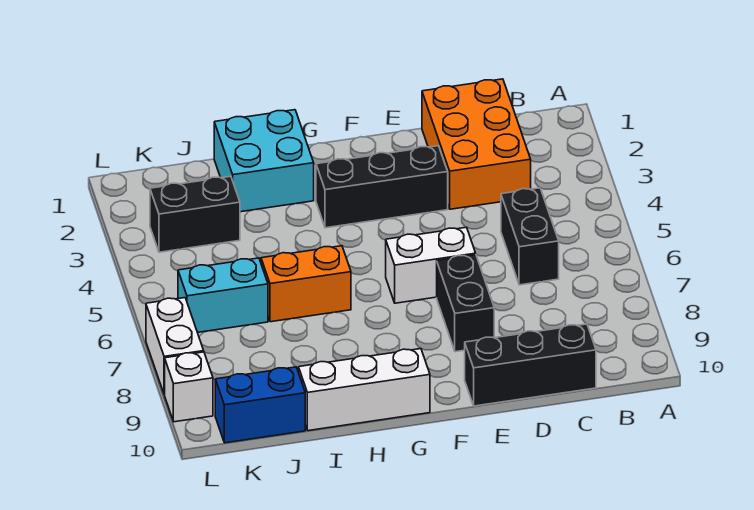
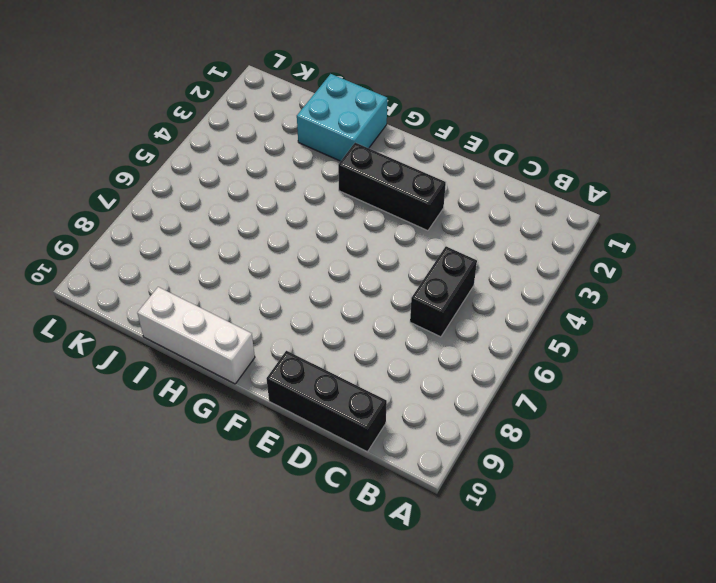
none -> orange brick C1:D3 level 1
none -> white brick E6:F6 level 1
none -> black brick E7:E8 level 1

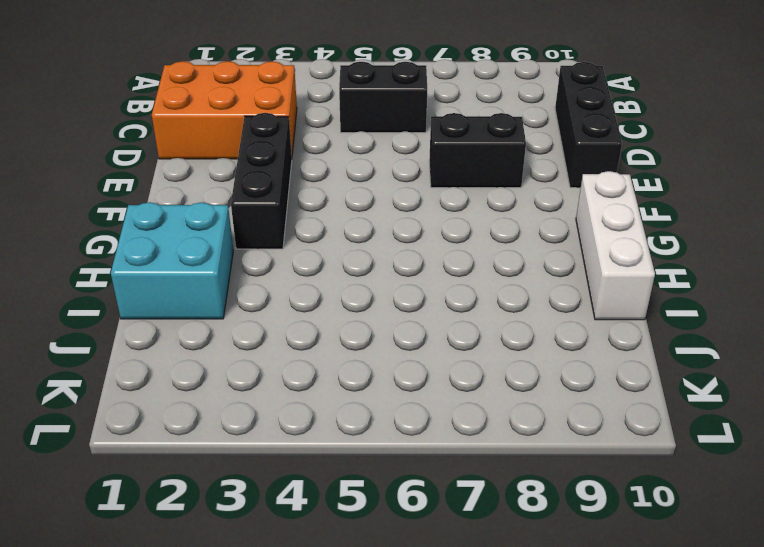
none -> white brick E6:F6 level 1
none -> orange brick H6:I6 level 1
none -> black brick J3:K3 level 1

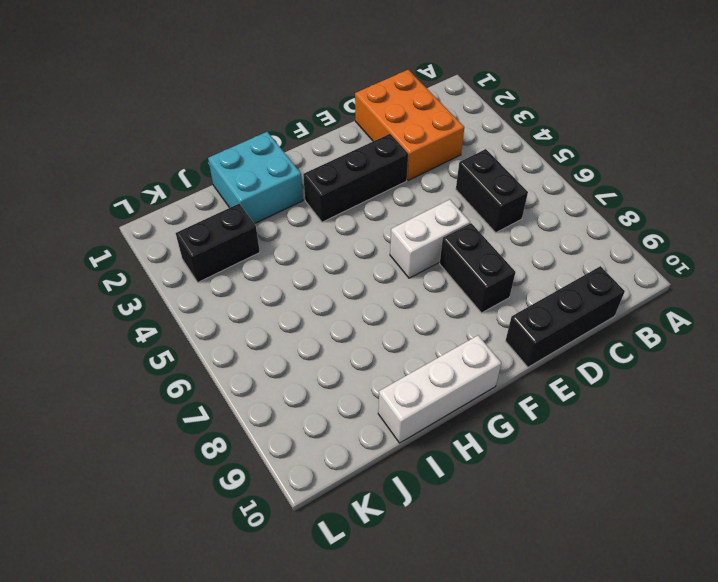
none -> orange brick H6:I6 level 1
none -> cyan brick J6:K6 level 1
none -> blue brick J10:K10 level 1

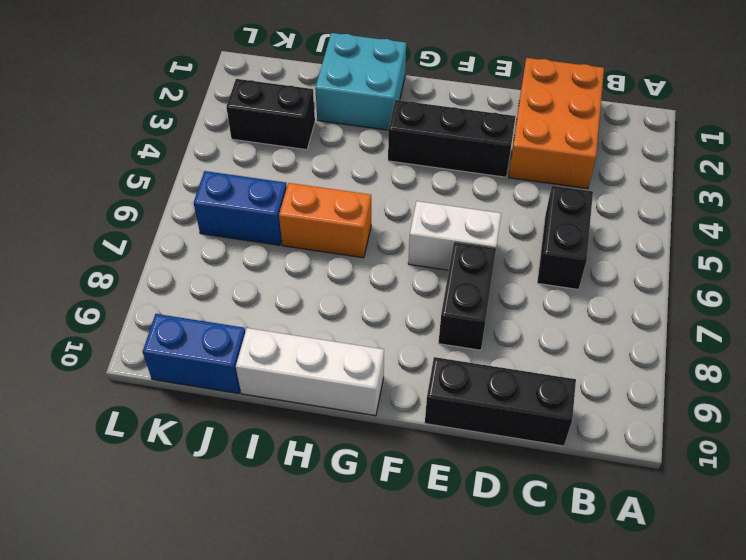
blue brick J6:K6 level 1 -> cyan brick J6:K6 level 1
none -> white brick L7:L8 level 1
none -> white brick L9 level 1

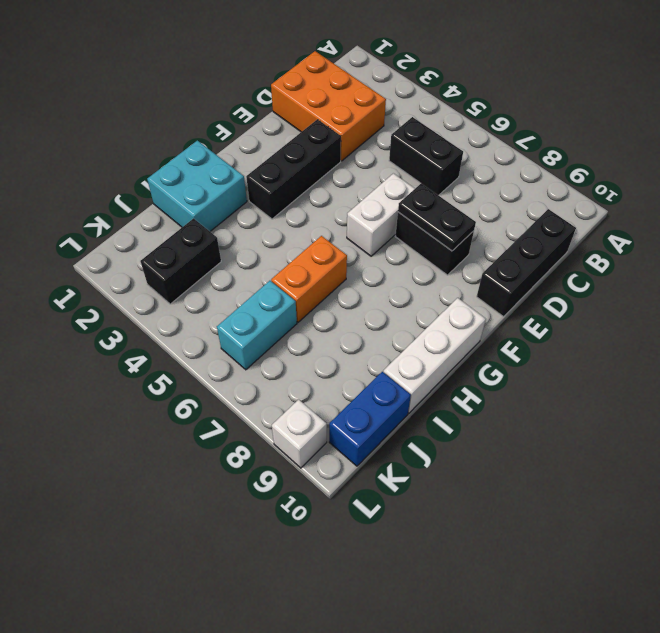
black plate E7:E8 level 2 -> none
none -> white brick L7:L8 level 1

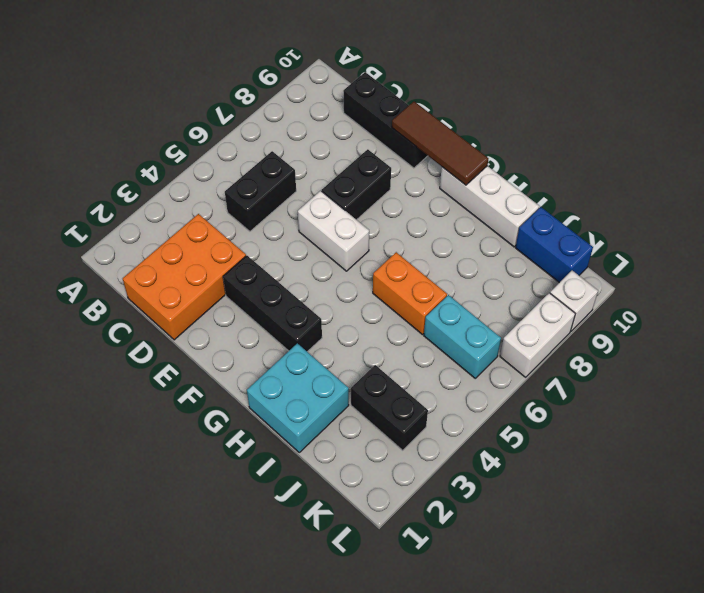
brown tile E10:G10 level 2 -> none

